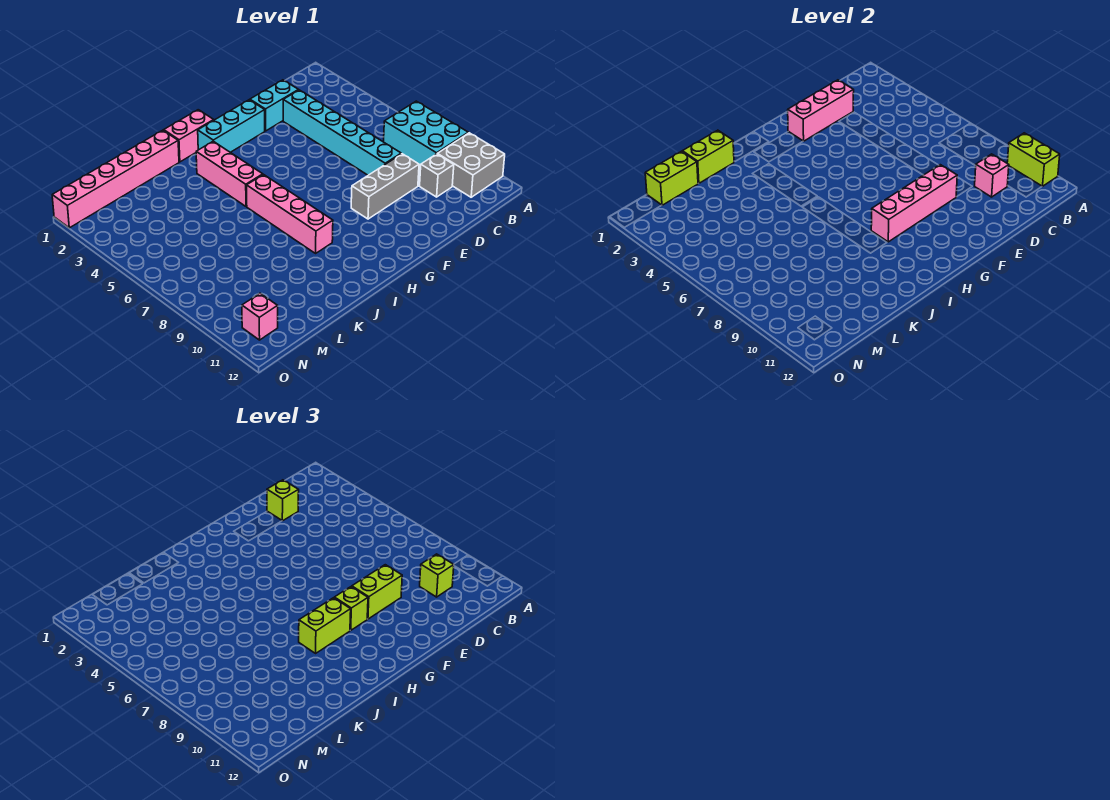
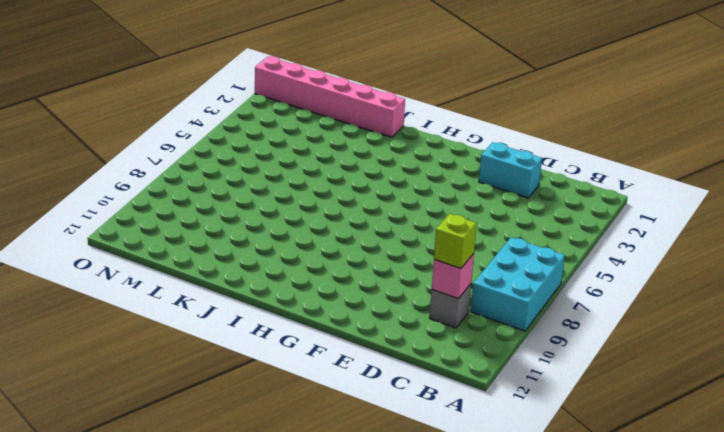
none -> grey brick A10:B11 level 1
none -> cyan brick D3:D8 level 1
none -> grey brick D9:F9 level 1

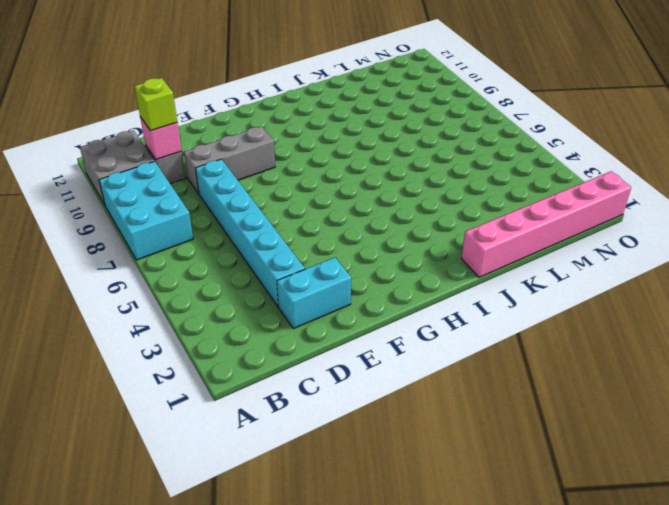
none -> cyan brick F2:H2 level 1
none -> pink brick H1:I1 level 1
none -> pink brick I3:I5 level 1

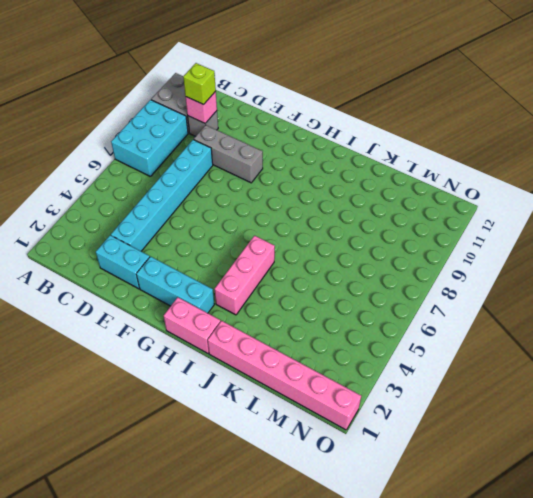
none -> pink brick I6:I9 level 1
none -> pink brick N11 level 1
none -> lime brick A10:A11 level 2

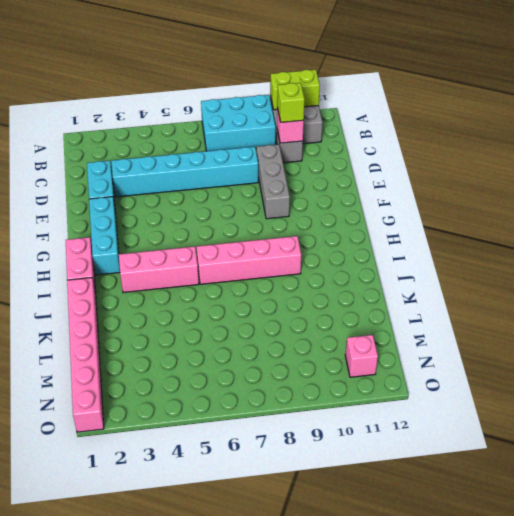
none -> pink brick D2:F2 level 2
none -> pink brick E9:H9 level 2
none -> lime brick J1:K1 level 2

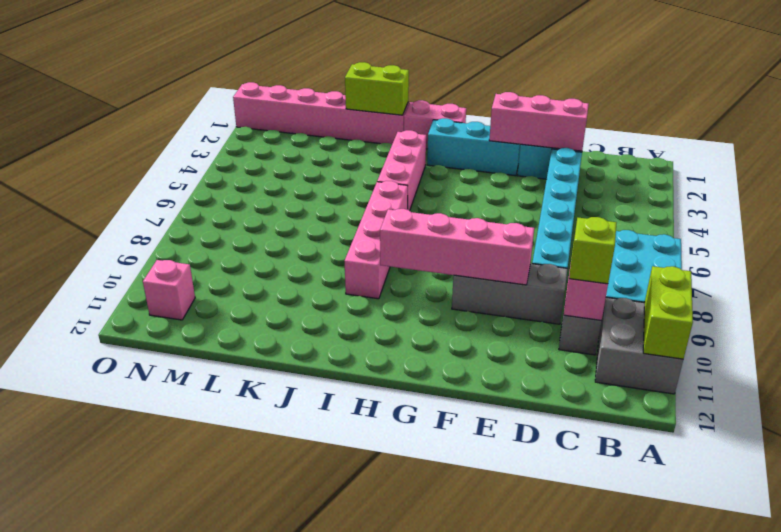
none -> lime brick L1:M1 level 2
none -> lime brick D2 level 3
none -> lime brick E9:F9 level 3

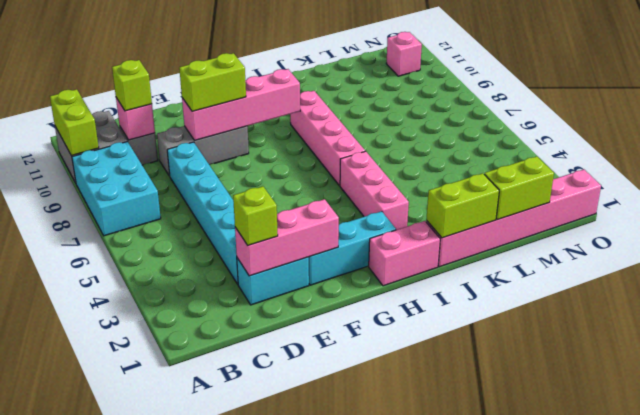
none -> lime brick G9 level 3
none -> lime brick H9:I9 level 3

